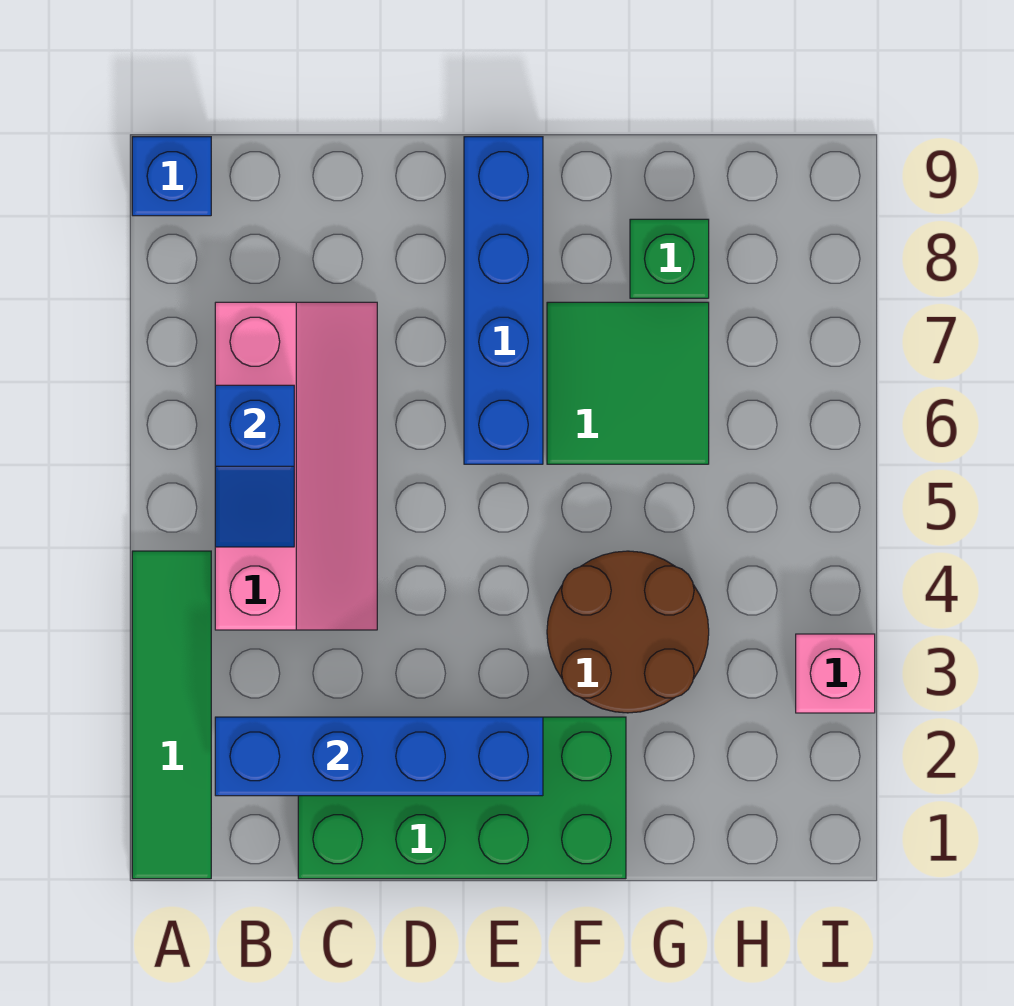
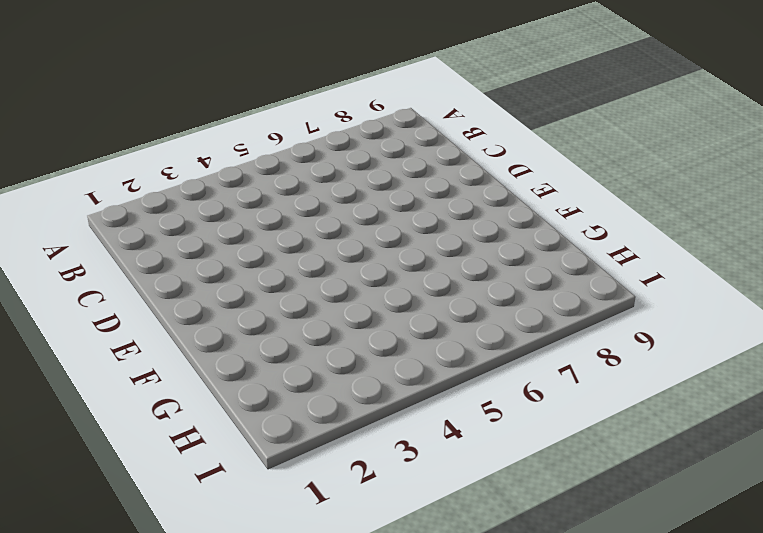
none -> green tile A1:A4 level 1
none -> blue brick A9 level 1

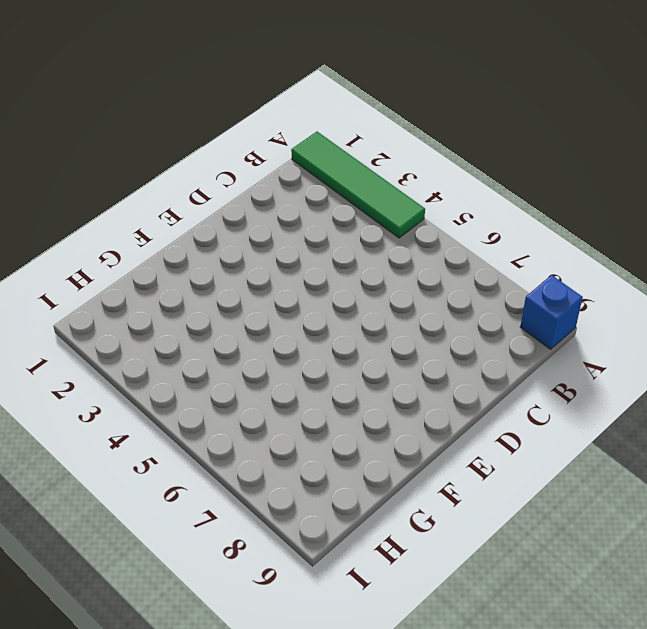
none -> pink slope B4:C7 level 1 top B
none -> green brick C1:F2 level 1

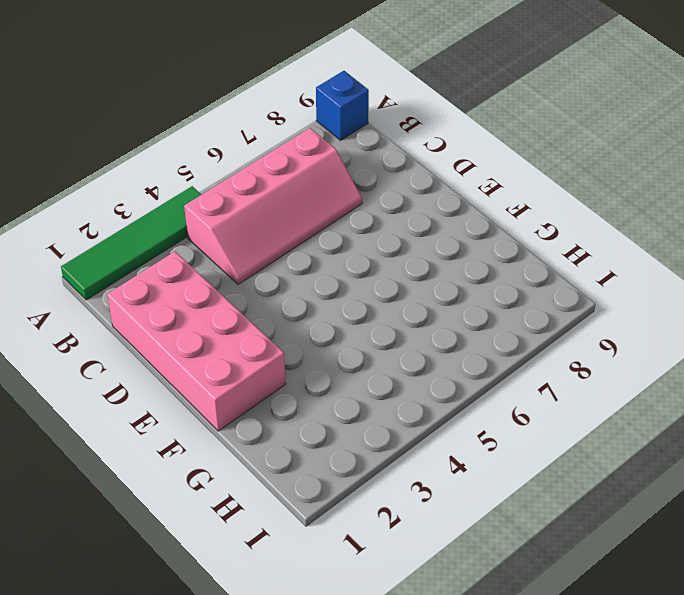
pink brick C1:F2 level 1 -> green brick C1:F2 level 1
none -> blue brick E6:E9 level 1
none -> brown round brick F3:G4 level 1

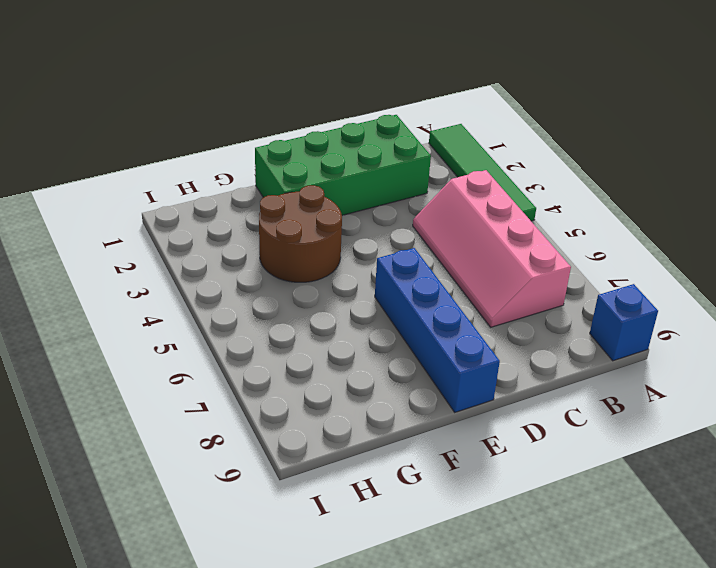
none -> green tile F6:G7 level 1
none -> green brick G8 level 1

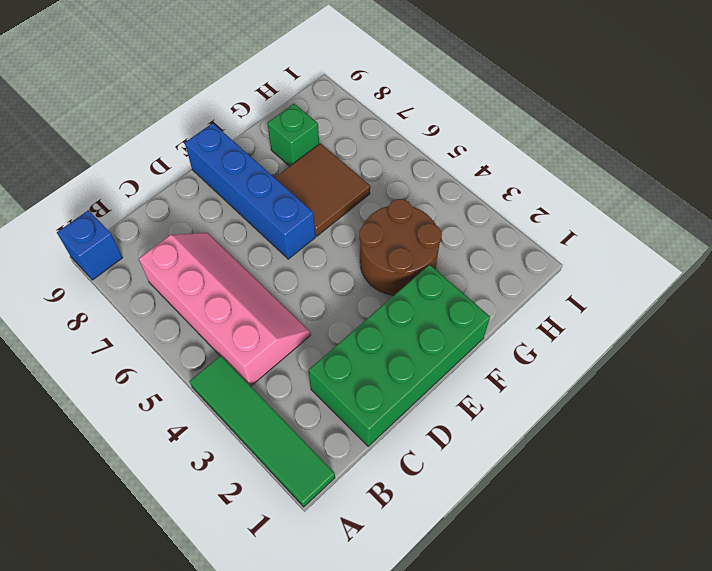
brown tile F6:G7 level 1 -> green tile F6:G7 level 1
none -> pink brick I3 level 1
none -> blue brick B2:E2 level 2

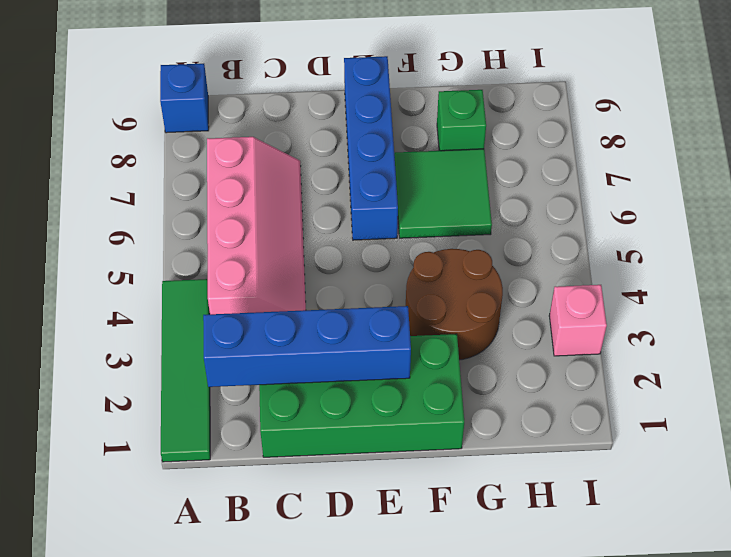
none -> blue slope B5:B6 level 2 top 6

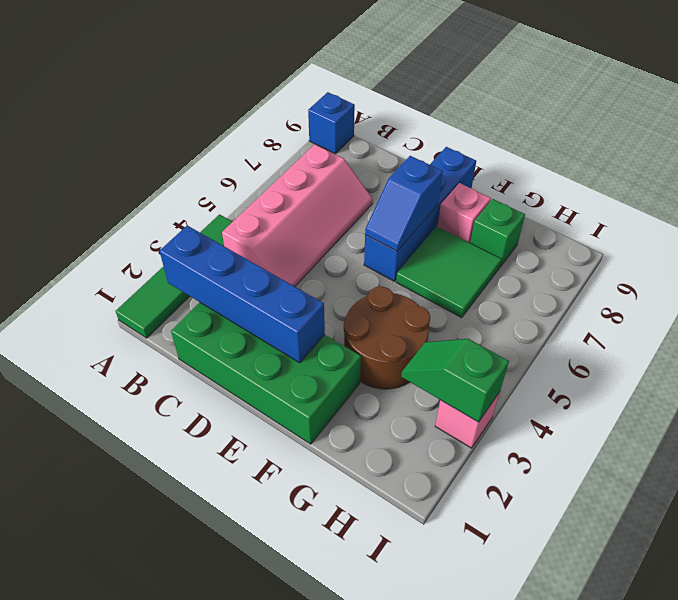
blue slope E6:E7 level 2 top 7 -> blue slope B5:B6 level 2 top 6
pink brick F8 level 1 -> none
green slope H3:I3 level 2 top I -> none

